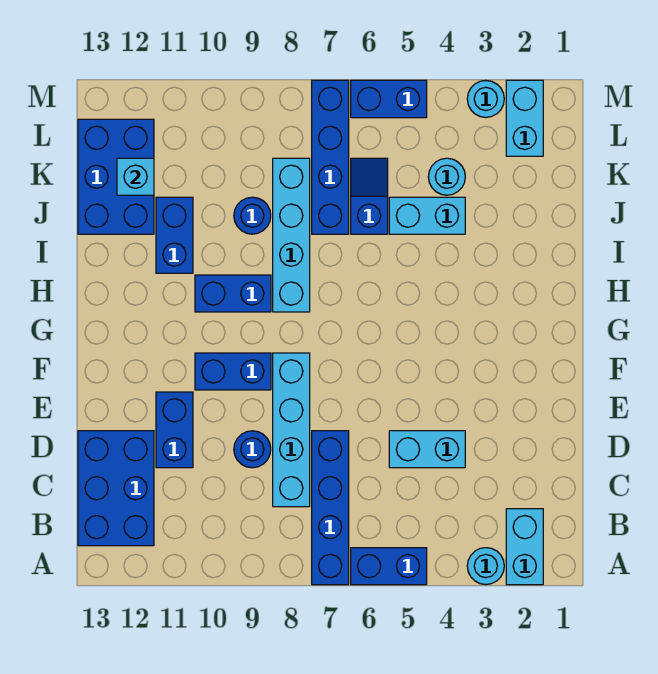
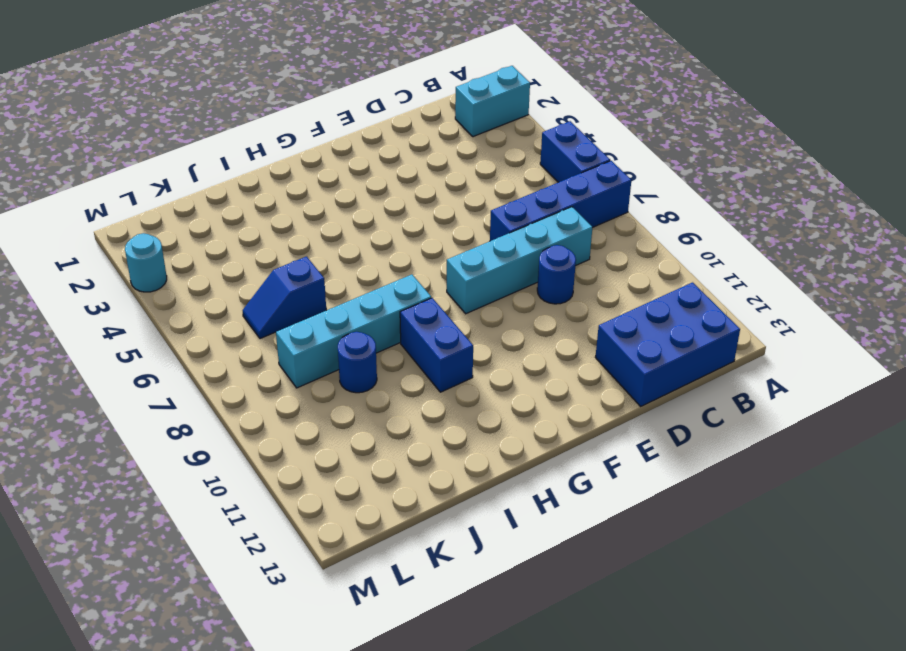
none -> cyan round brick A3 level 1
none -> cyan brick D4:D5 level 1
none -> blue brick D11:E11 level 1

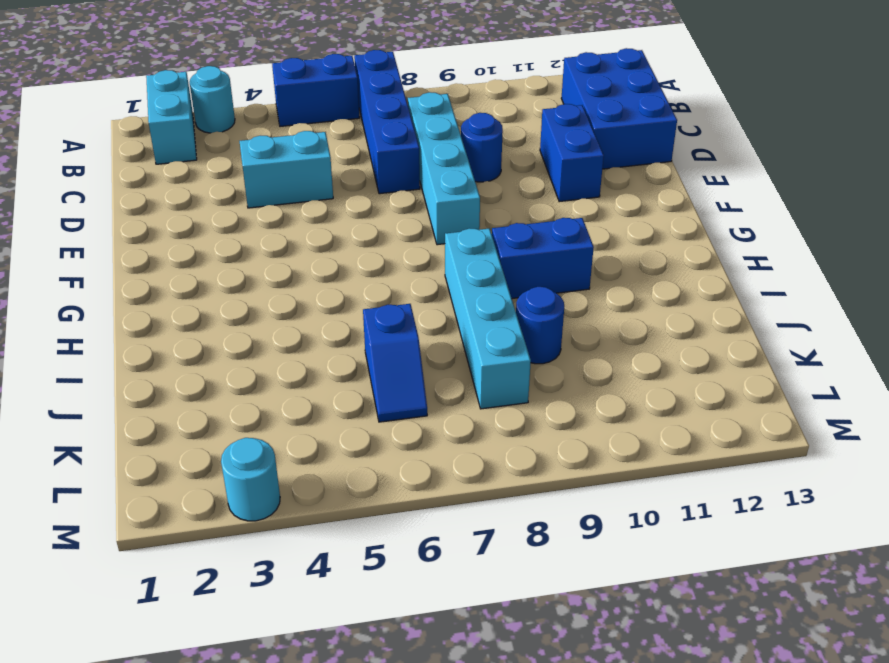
none -> blue brick F9:F10 level 1
none -> blue brick I11:J11 level 1
none -> cyan brick J4:J5 level 1

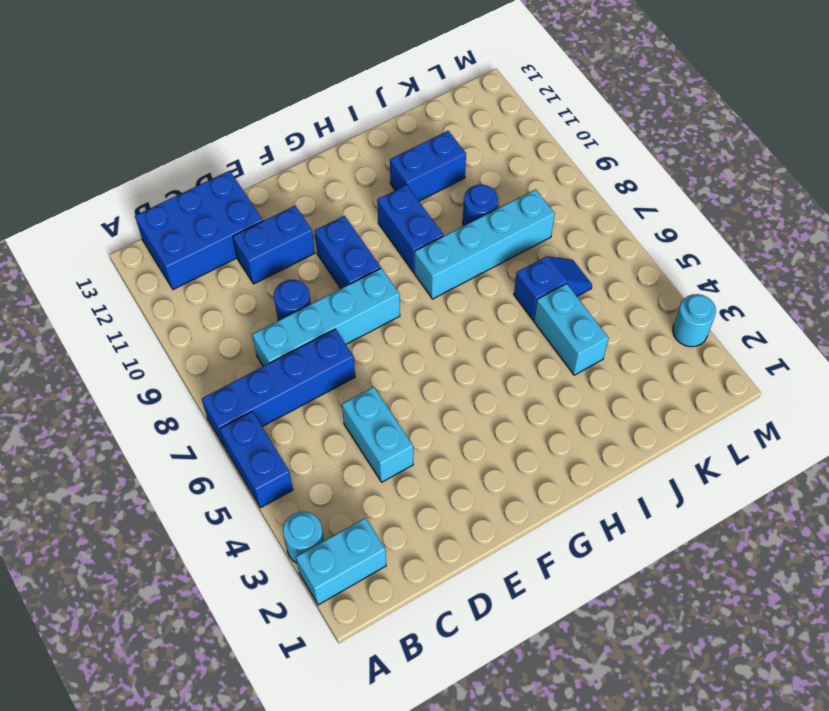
none -> blue brick J7:M7 level 1
none -> blue brick J12:L13 level 1
none -> cyan round brick K4 level 1

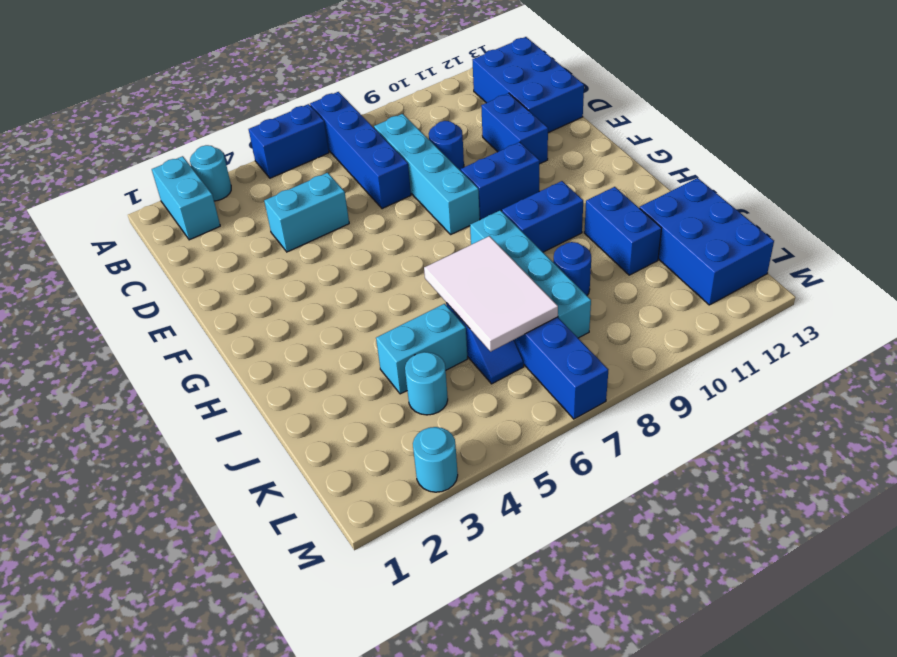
white tile I6:K7 level 2 -> none
none -> cyan brick L2:M2 level 1
none -> blue brick M5:M6 level 1
none -> cyan brick K12 level 2

